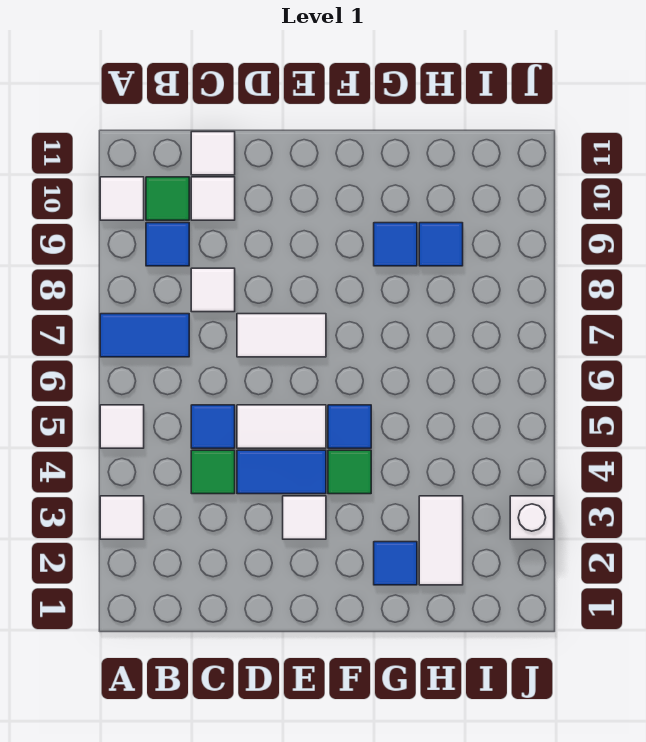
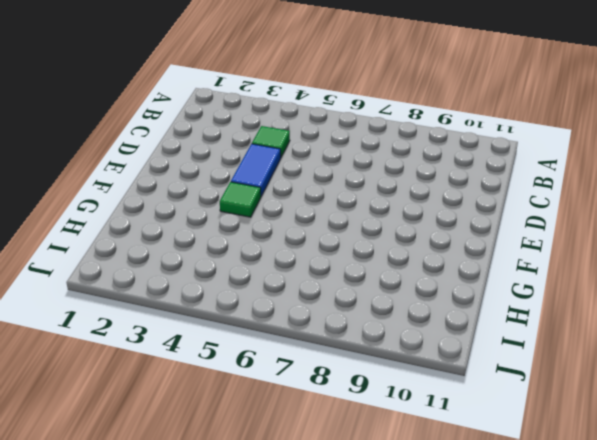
none -> white tile A3 level 1
none -> white tile A5 level 1
none -> blue tile A7:B7 level 1

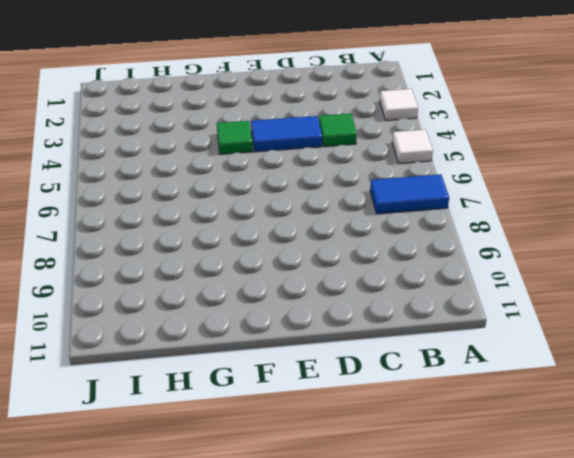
none -> white tile A10 level 1
none -> blue tile B9 level 1
none -> green tile B10 level 1

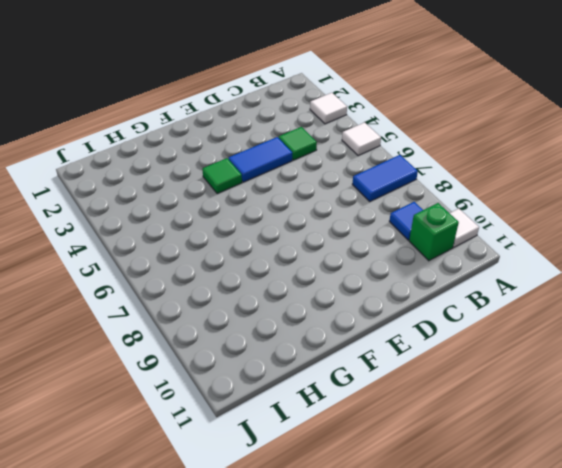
green brick B10 level 1 -> green tile B10 level 1
none -> blue tile C5 level 1
none -> white tile C8 level 1
none -> white tile C10 level 1

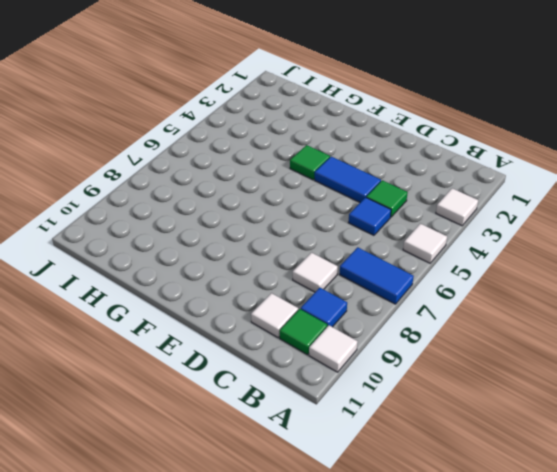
none -> white tile C11 level 1
none -> white tile D5:E5 level 1
none -> white tile D7:E7 level 1

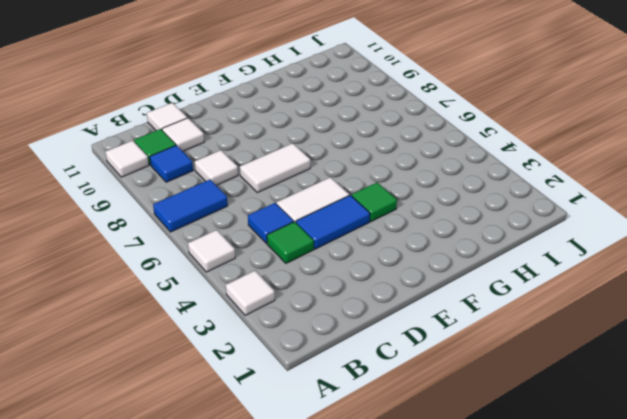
none -> white tile E3 level 1
none -> blue tile F5 level 1
none -> blue tile G2 level 1

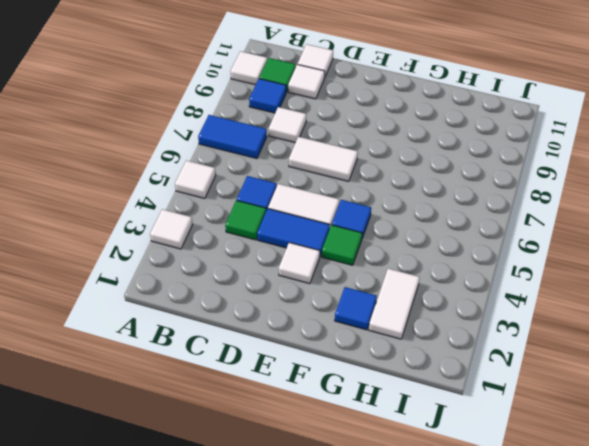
none -> blue tile G9 level 1
none -> blue tile H9 level 1
none -> white brick J3 level 1

